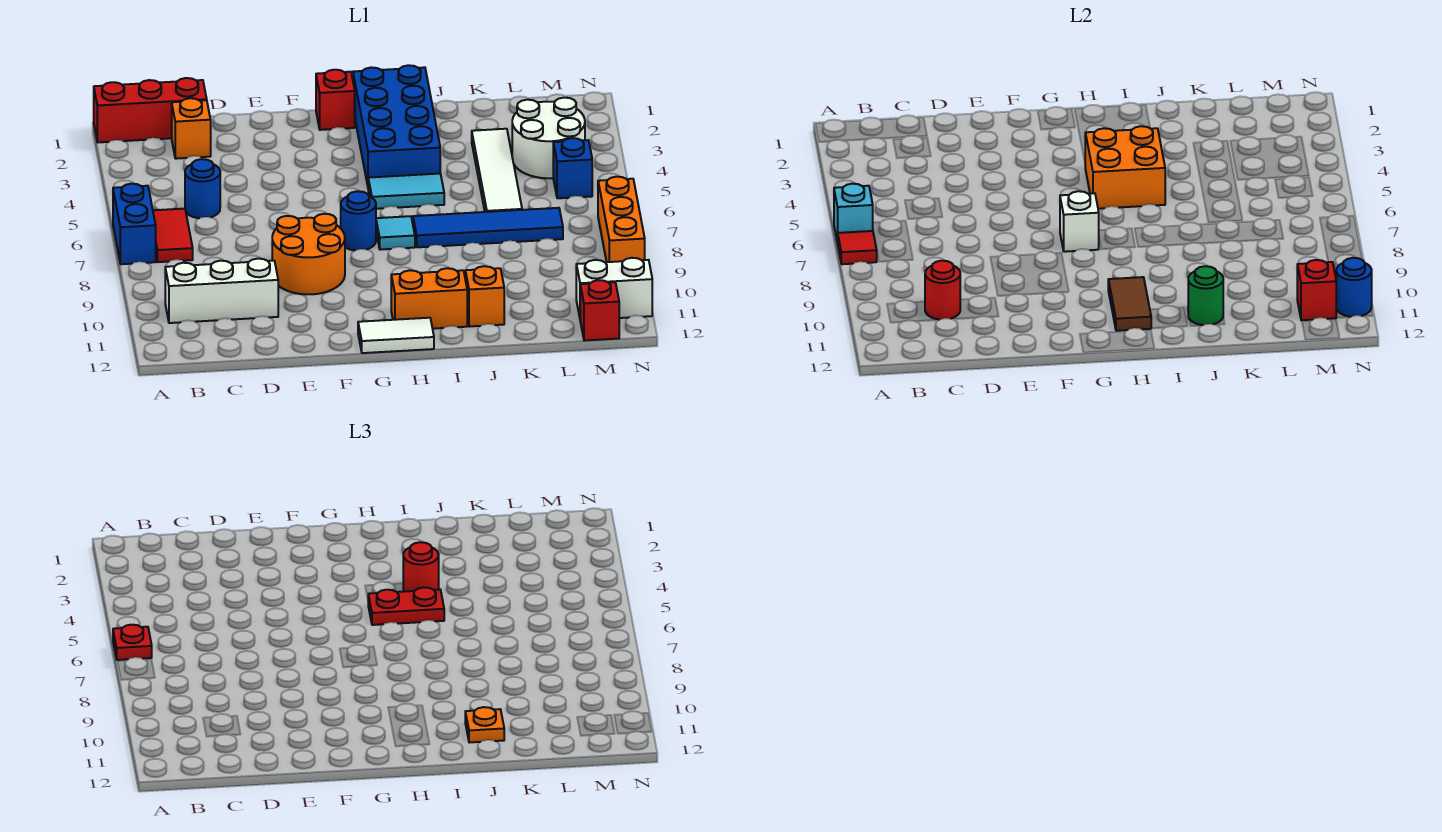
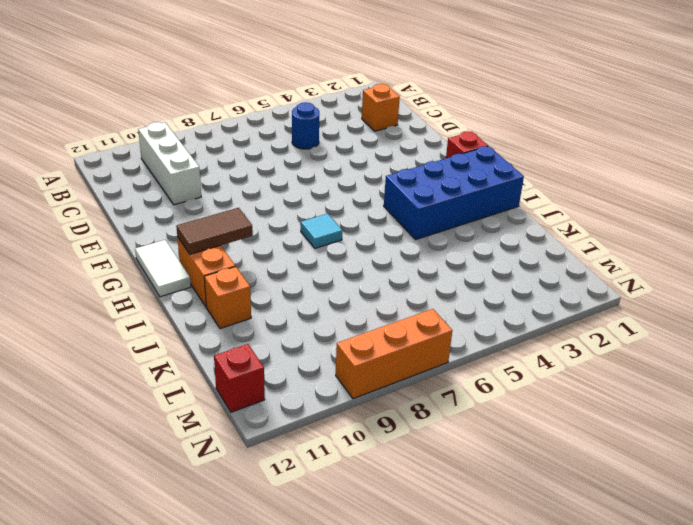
none -> red brick A1:C1 level 1
none -> blue brick A6:A7 level 1
none -> red tile B6:B7 level 1
none -> orange round brick E8:F9 level 1

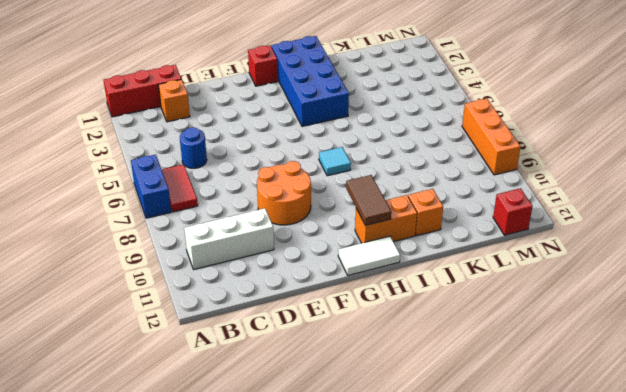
none -> blue round brick G7 level 1
none -> cyan tile H5:I5 level 1
none -> blue tile I7:L7 level 1
none -> white tile K3:K6 level 1

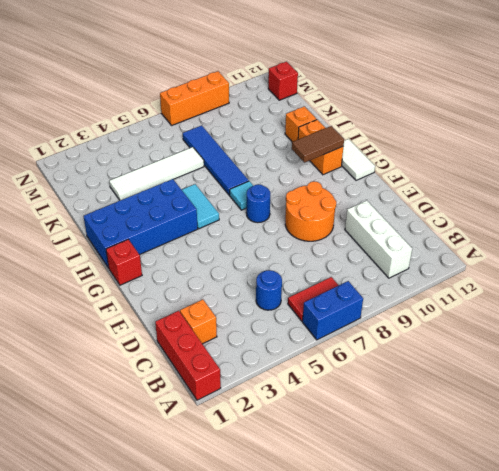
none -> white round brick L3:M4 level 1
none -> blue brick M5 level 1
none -> white brick M11:N11 level 1
none -> cyan brick A6 level 2

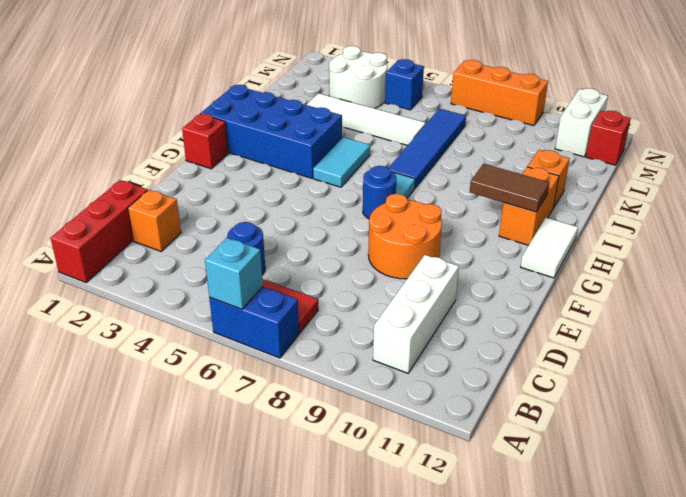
none -> red tile A7 level 2
none -> red round brick C10 level 2
none -> white brick G7 level 2
none -> orange brick H4:I5 level 2

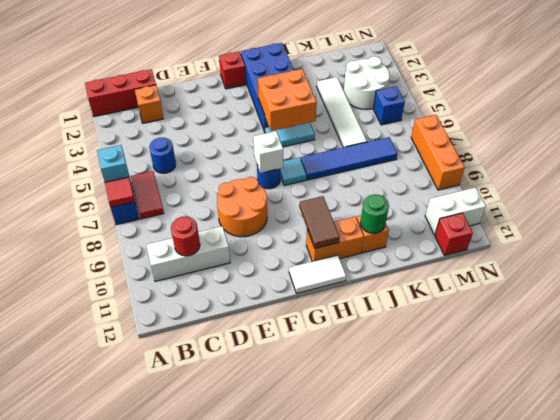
none -> red brick M11 level 2
none -> blue round brick N11 level 2
none -> red plate A6 level 3
none -> red plate H5:I5 level 3

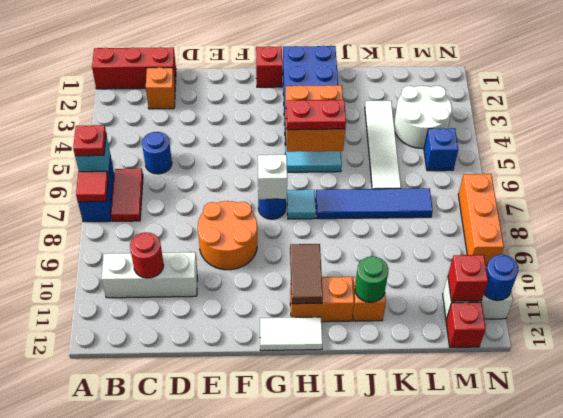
none -> red round brick I4 level 3
none -> orange plate J11 level 3

